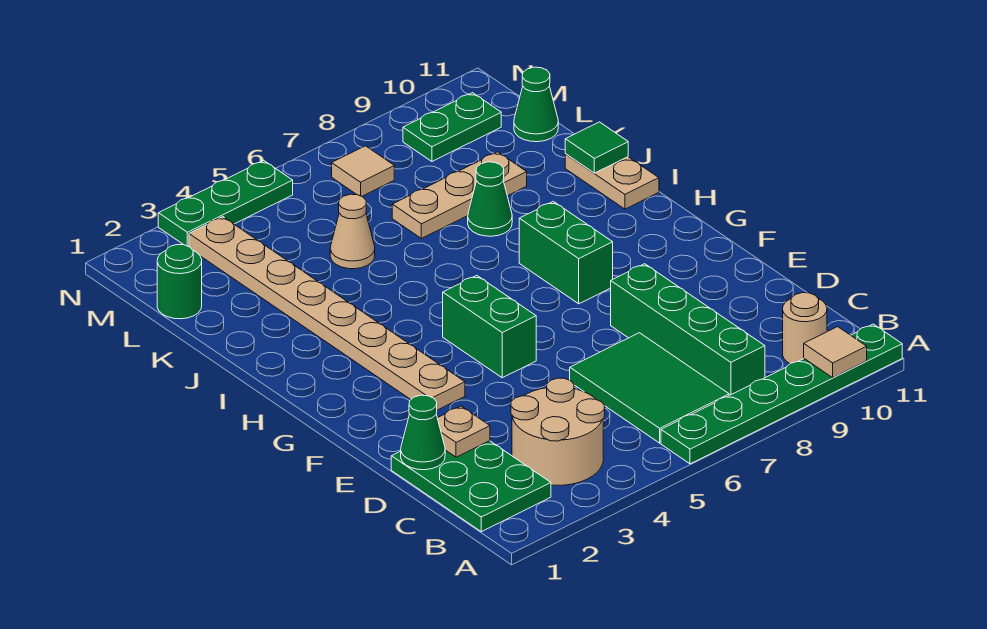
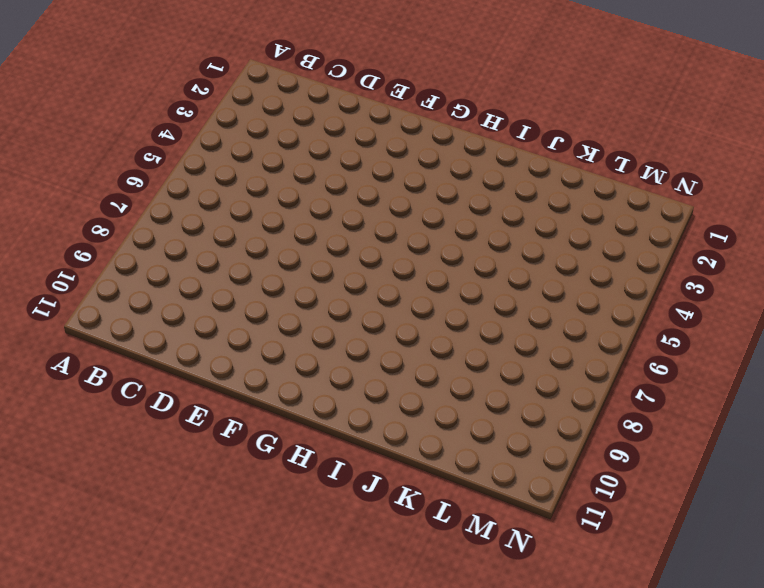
none -> green plate A6:A11 level 1
none -> green plate B1:D2 level 1
none -> tan round brick B3:C4 level 1

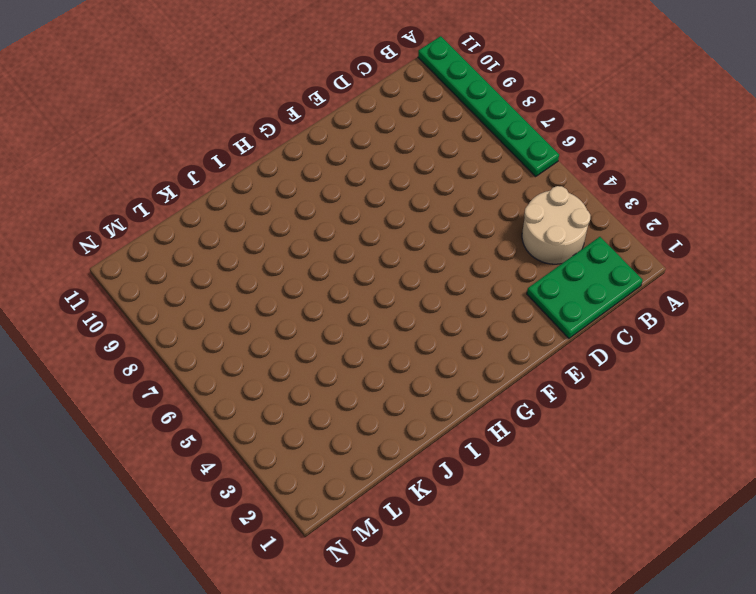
none -> green tile B6:D7 level 1
none -> green brick B8:E8 level 1
none -> tan round brick B10 level 1

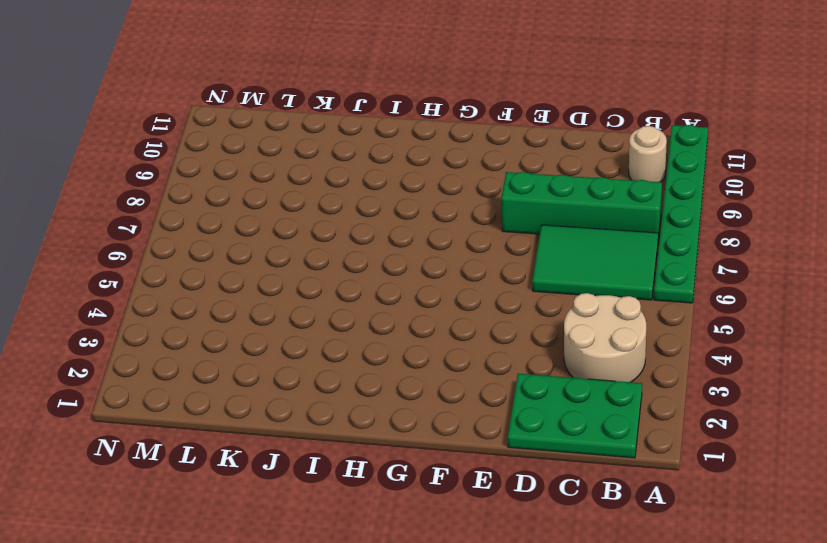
none -> tan plate F3:M3 level 1
none -> green brick F5:G5 level 1
none -> green brick G8:H8 level 1

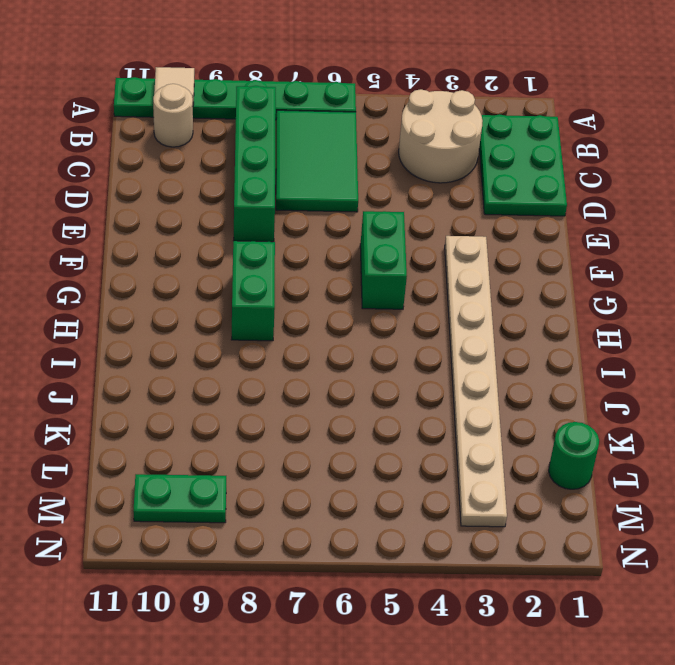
none -> tan plate I11:J11 level 1
none -> green cone J8 level 1
none -> tan cone K5 level 1

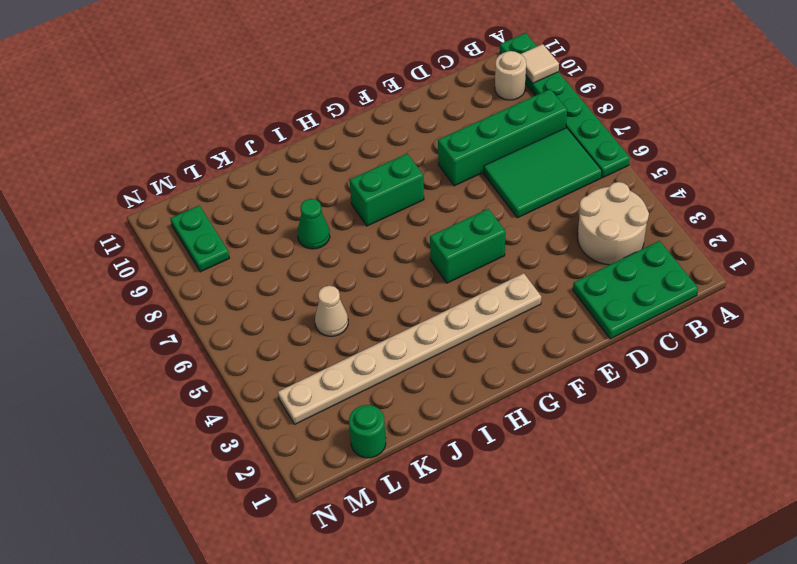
none -> tan plate I11:J11 level 1
none -> tan plate K7:K9 level 1
none -> green cone L11 level 1

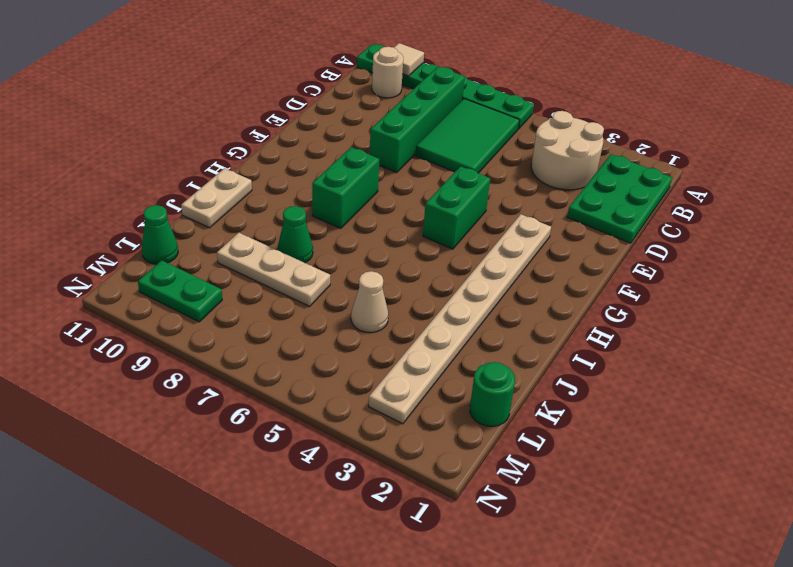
none -> tan tile M7 level 1
none -> green plate N3:N5 level 1
none -> green cone D1 level 2

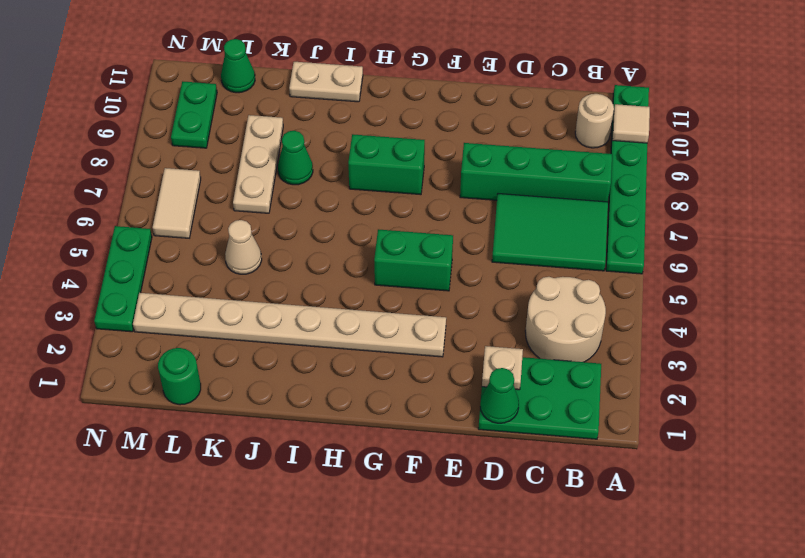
tan tile M6:M7 level 1 -> tan tile M7 level 1
none -> green tile J11 level 2

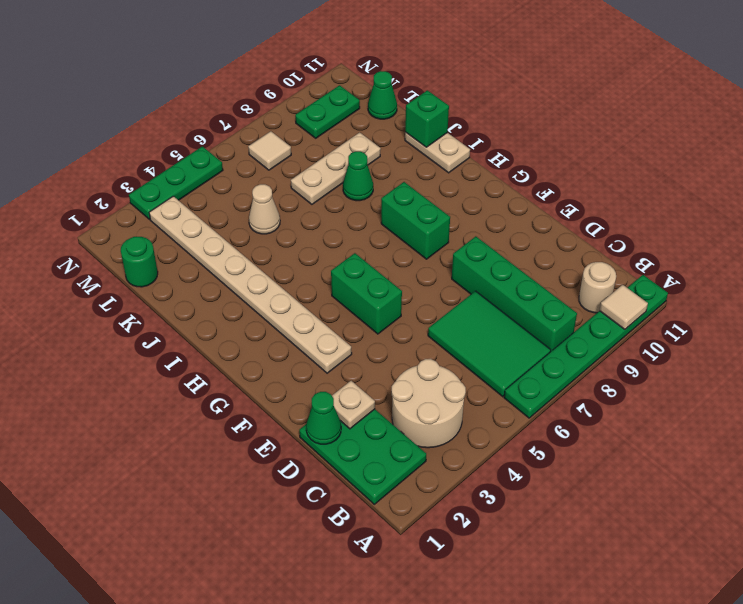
green brick J11 level 2 -> green tile J11 level 2

